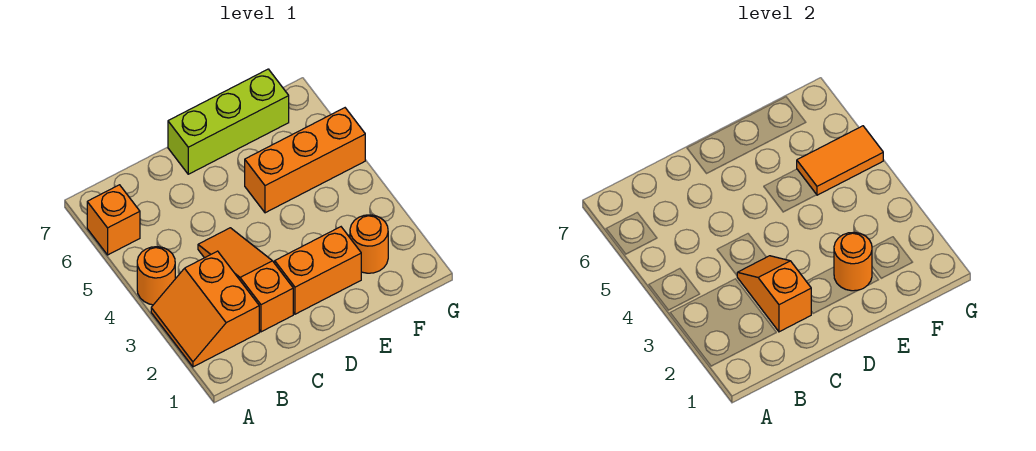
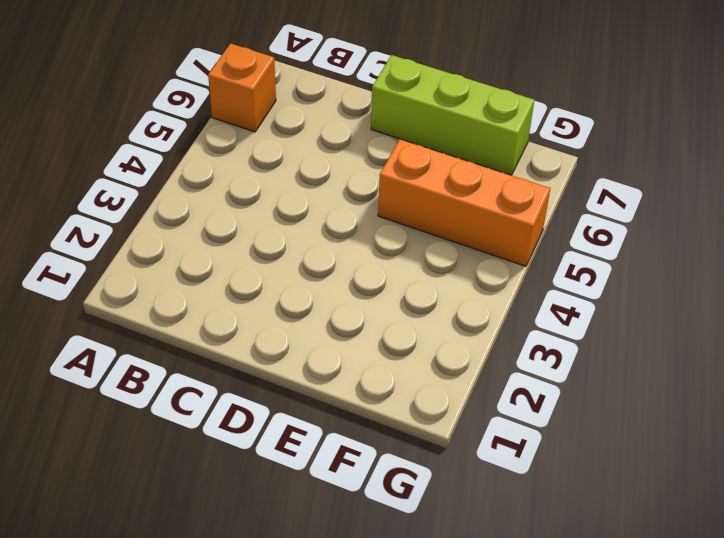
none -> orange slope A2:B3 level 1 top B
none -> orange round brick A4 level 1

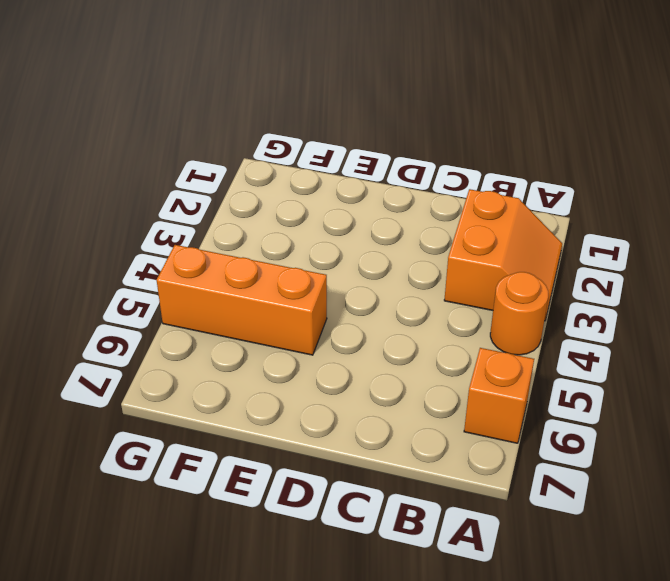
none -> orange slope C2:C4 level 1 top 2
none -> orange brick D2:E2 level 1

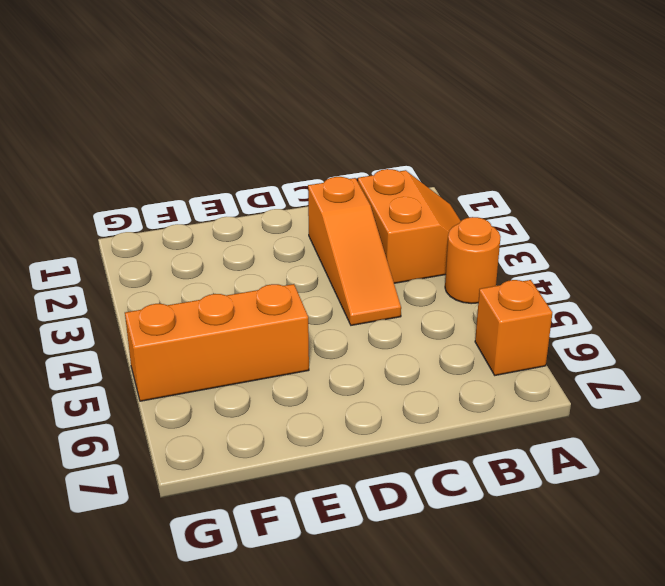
none -> orange brick D2:E2 level 1
none -> lime brick D7:F7 level 1

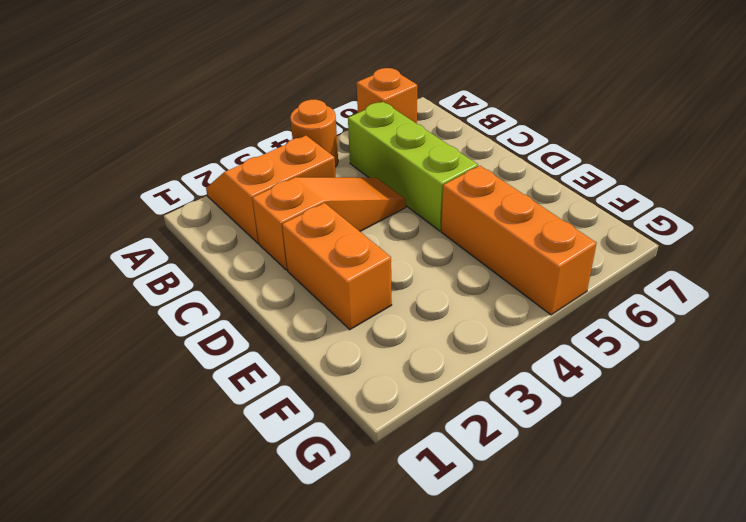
lime brick B5:D5 level 1 -> lime brick D7:F7 level 1
none -> orange round brick F2 level 1
none -> orange slope C2:C3 level 2 top 2

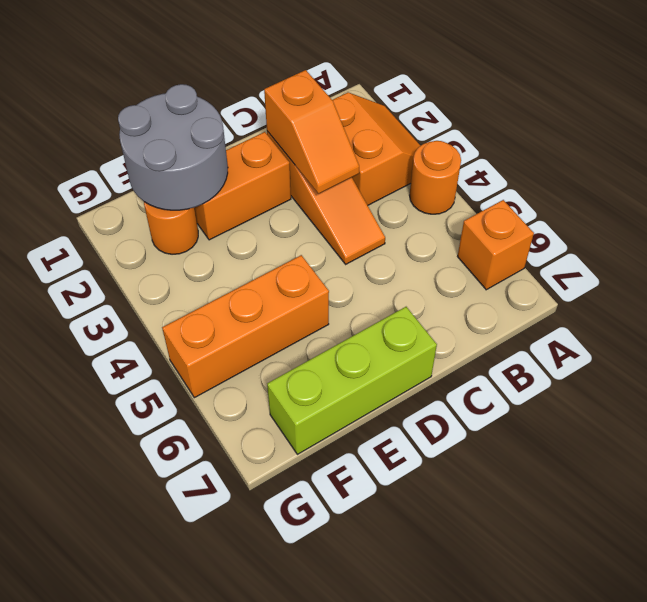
grey round brick E1:F2 level 2 -> orange round brick E2 level 2
none -> orange tile F5:G5 level 2

